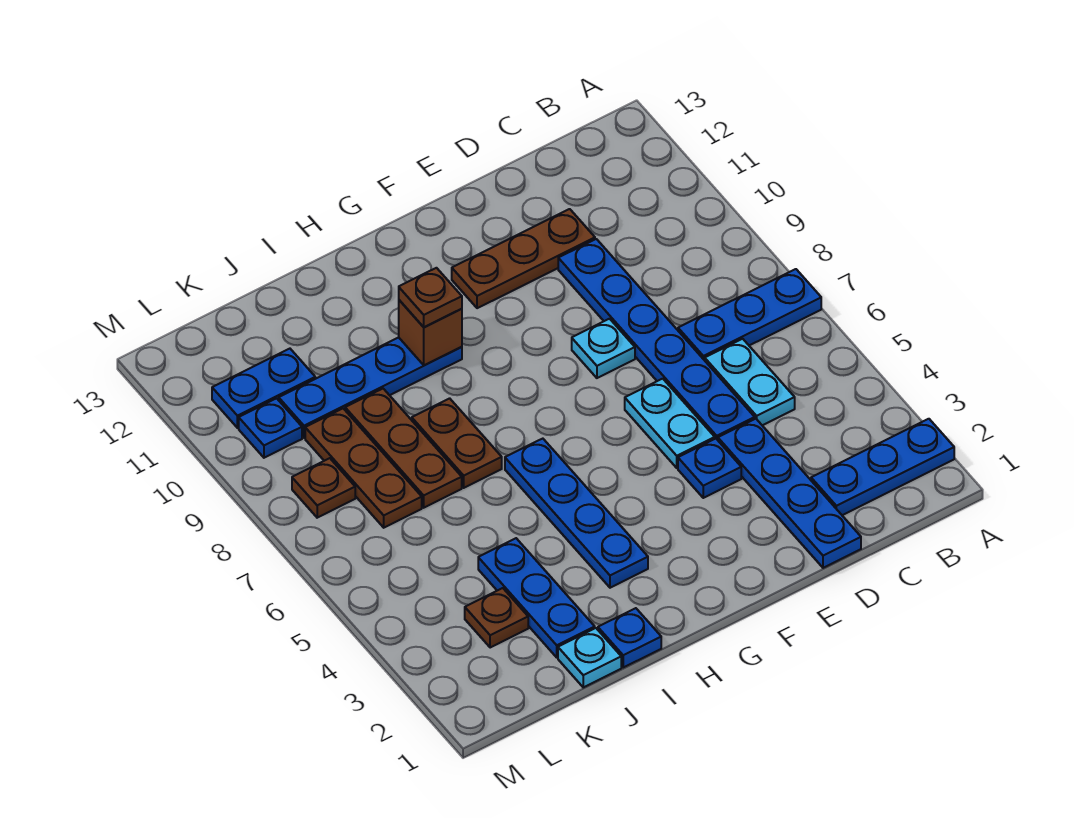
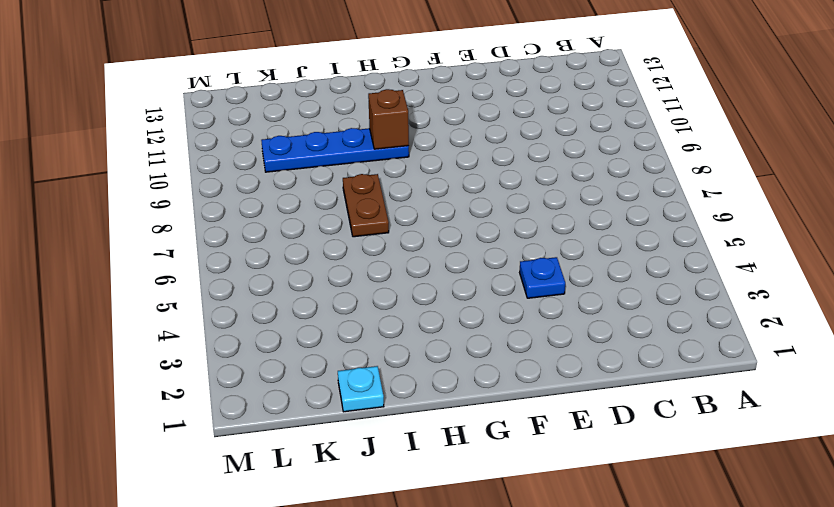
none -> blue plate A2:C2 level 1
none -> blue plate A7:C7 level 1
none -> cyan plate C5:C6 level 1

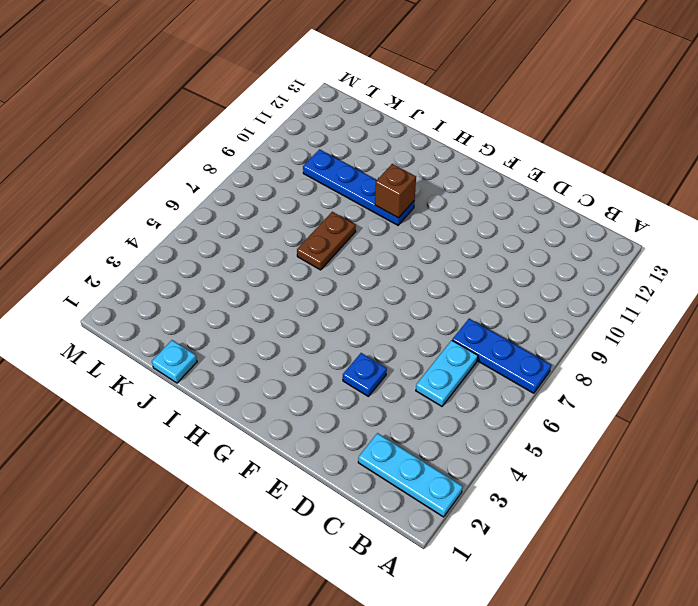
cyan plate A2:C2 level 1 -> blue plate A2:C2 level 1
none -> blue plate D1:D4 level 1
none -> blue plate D5:D10 level 1
none -> brown plate D11:F11 level 1

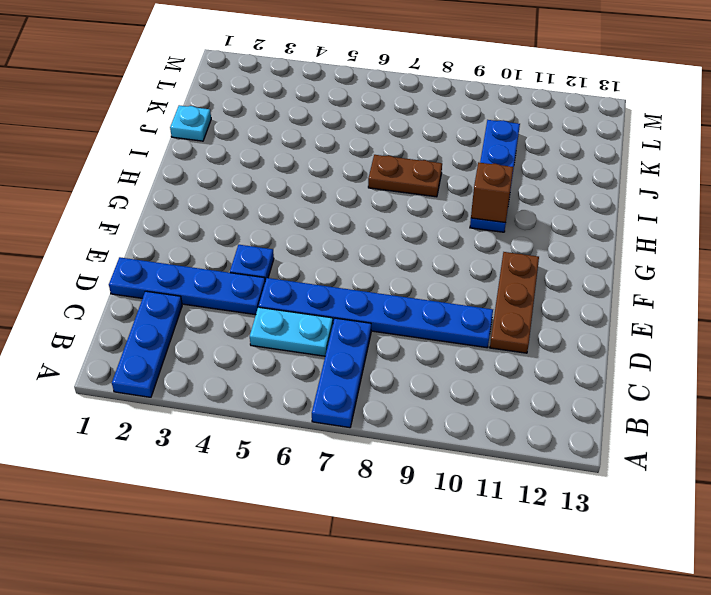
none -> cyan plate E5:E6 level 1
none -> cyan plate E8 level 1
none -> blue plate H3:H6 level 1

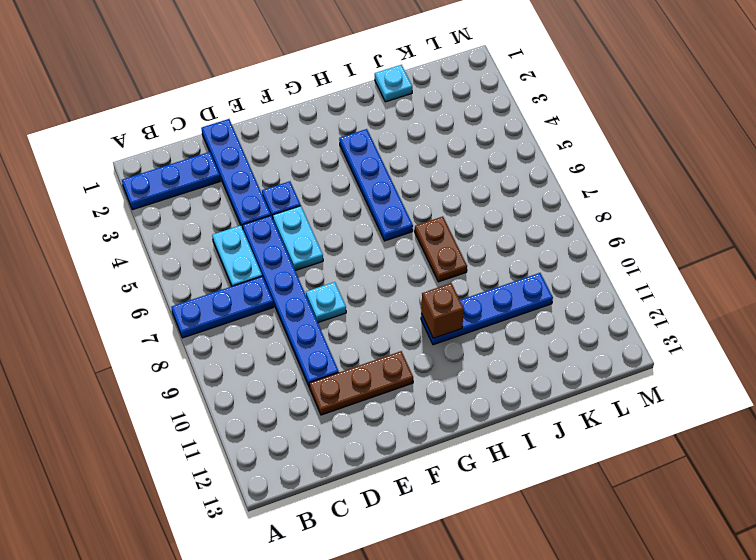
none -> blue plate I1 level 1
none -> blue plate J2:J4 level 1
none -> brown plate J7:J9 level 1

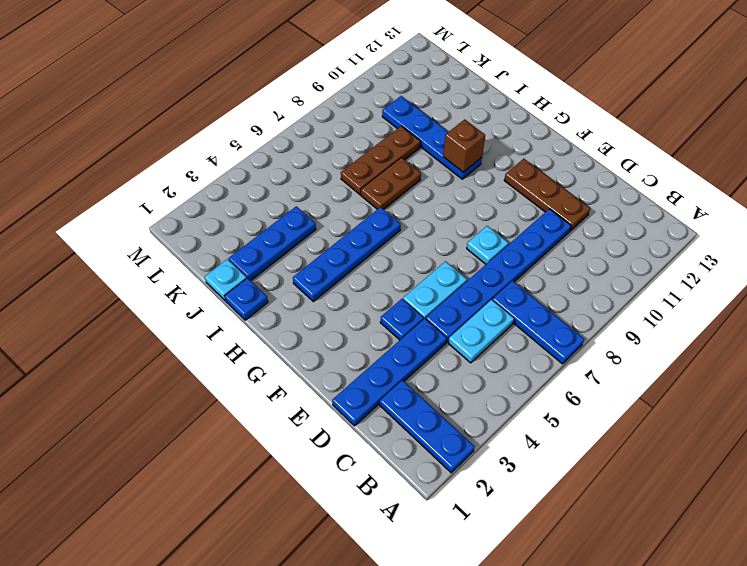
none -> brown plate K3 level 1
none -> brown plate K7:K9 level 1
none -> blue plate K11:L11 level 1

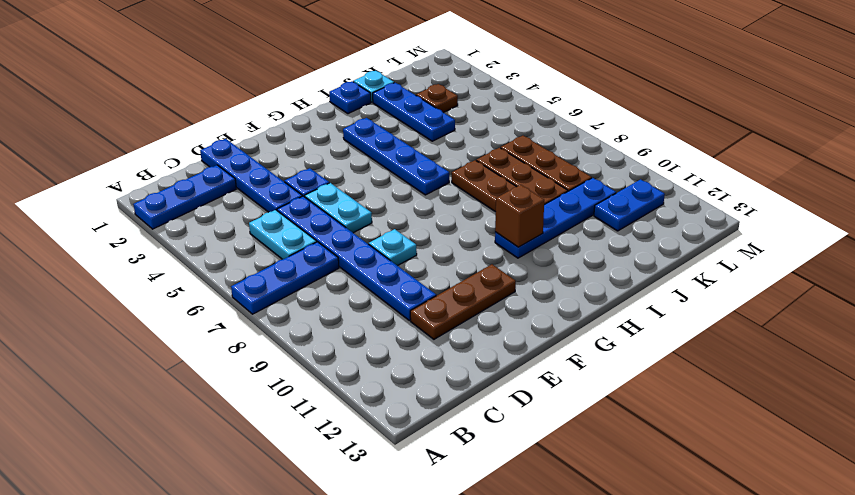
none -> brown plate L8 level 1
none -> blue plate L10 level 1
none -> brown plate H10 level 3

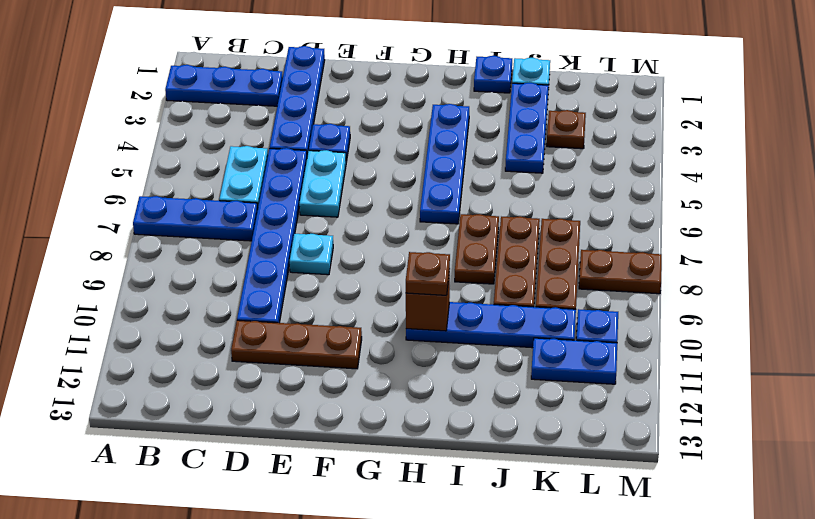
brown plate L8:M8 level 1 -> brown plate L8 level 1

